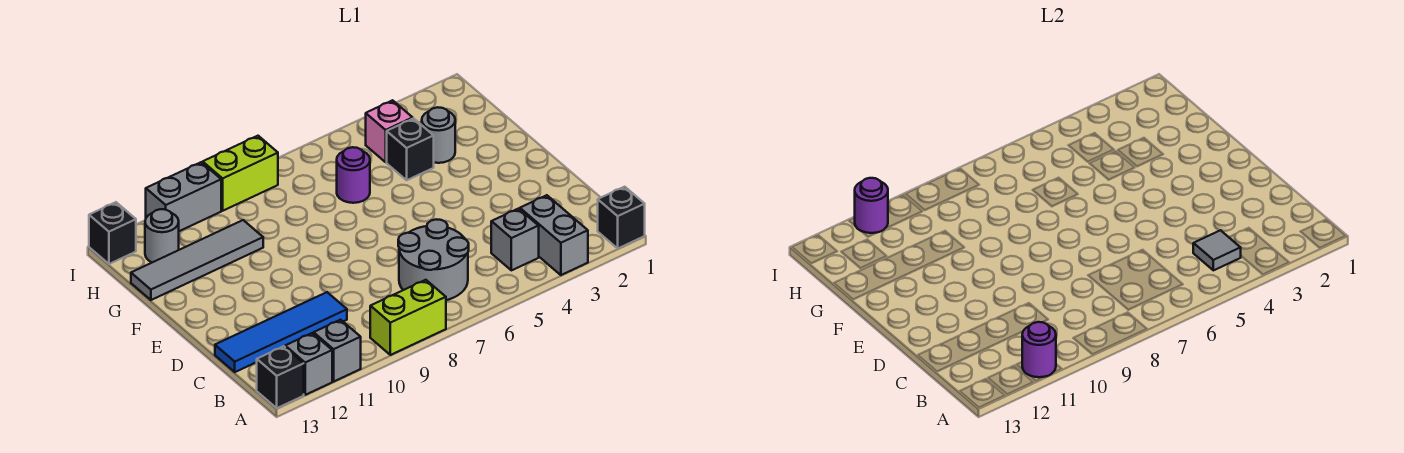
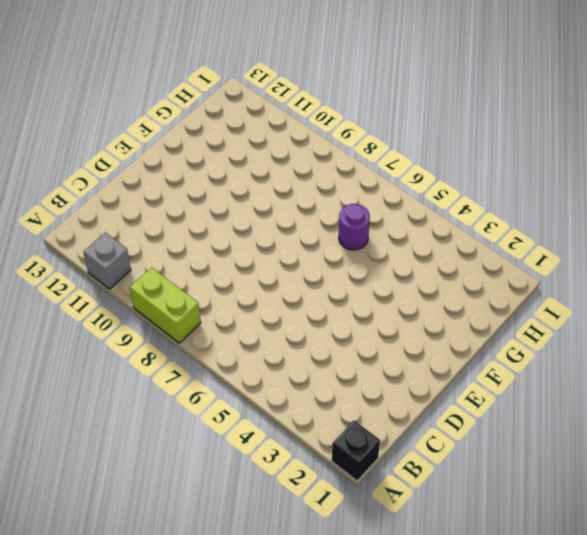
none -> grey brick A3:B3 level 1
none -> grey brick A12 level 1
none -> black brick A13 level 1

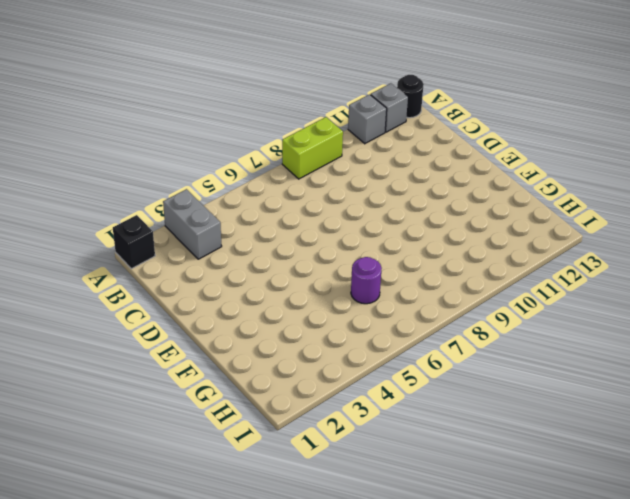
black round brick A13 level 1 -> black brick A13 level 1
none -> grey brick B4 level 1
none -> grey round brick B6:C7 level 1
none -> blue tile C10:C13 level 1

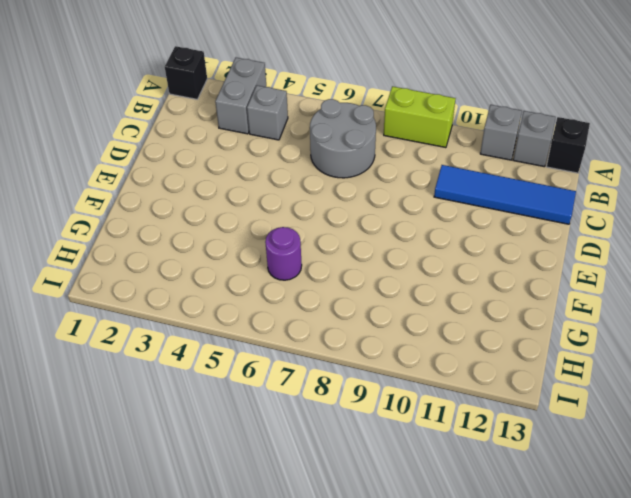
none -> grey round brick G3 level 1
none -> black brick G4 level 1
none -> grey tile G10:G13 level 1

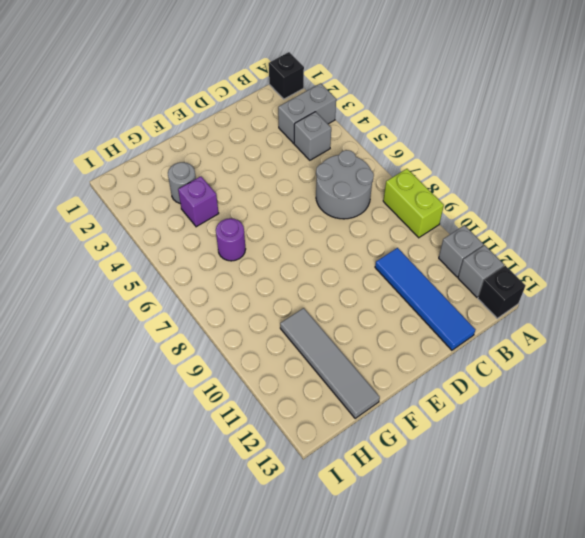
purple brick G4 level 1 -> black brick G4 level 1
none -> pink brick H4 level 1
none -> grey round brick H12 level 1
none -> lime brick I8:I9 level 1

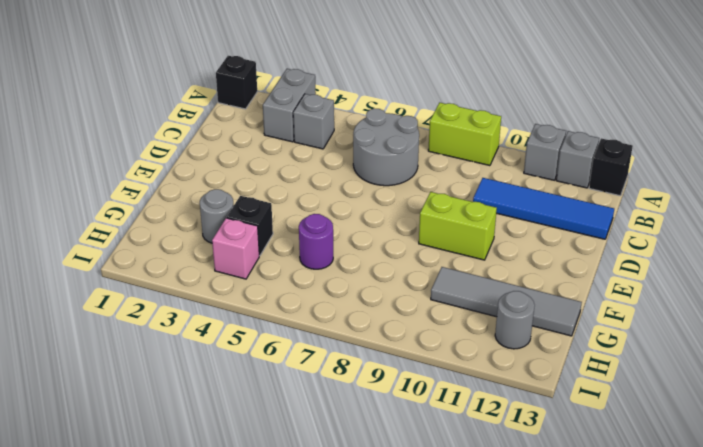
lime brick E9:E10 level 1 -> lime brick I8:I9 level 1
none -> grey brick I10:I11 level 1
none -> black brick I13 level 1
none -> purple round brick A11 level 2

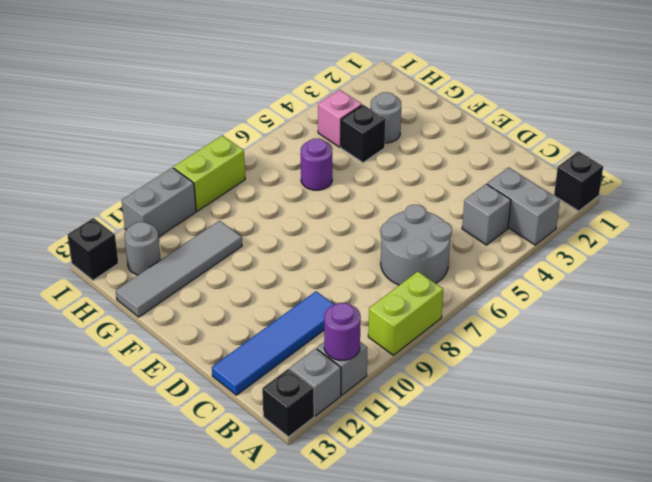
none -> grey tile B4 level 2
none -> purple round brick I11 level 2

